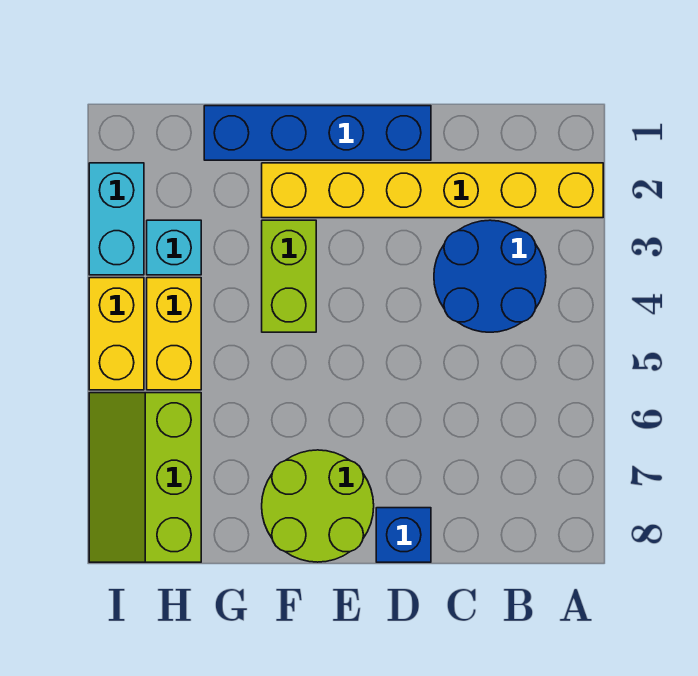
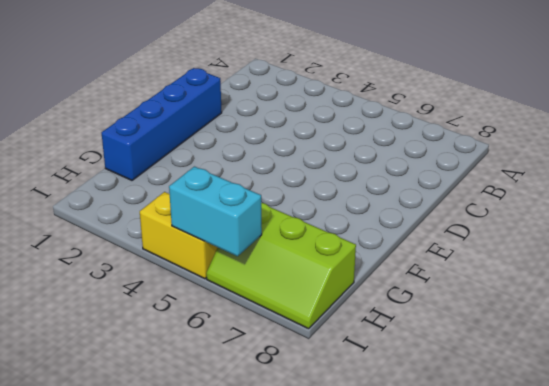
cyan brick I5:I6 level 2 -> cyan brick I2:I3 level 1
none -> yellow brick A2:F2 level 1
none -> blue round brick B3:C4 level 1

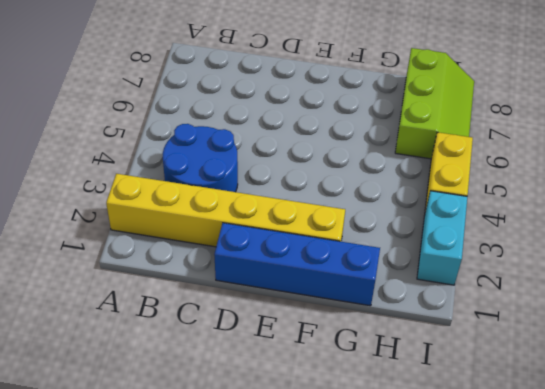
none -> blue brick D8 level 1
none -> lime round brick E7:F8 level 1

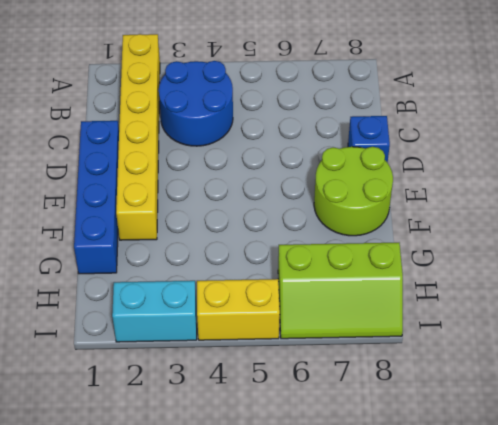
none -> lime brick F3:F4 level 1
none -> cyan brick H3 level 1

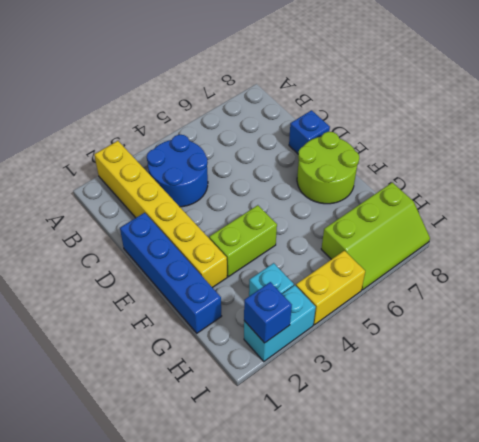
blue brick I2 level 2 -> none
none -> yellow brick H4:H5 level 1

